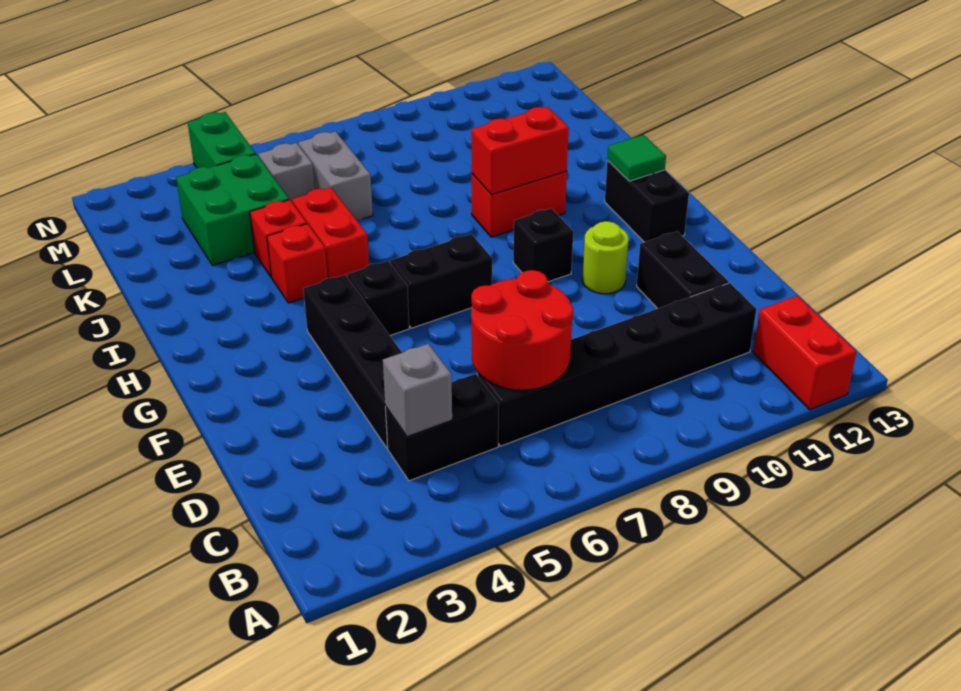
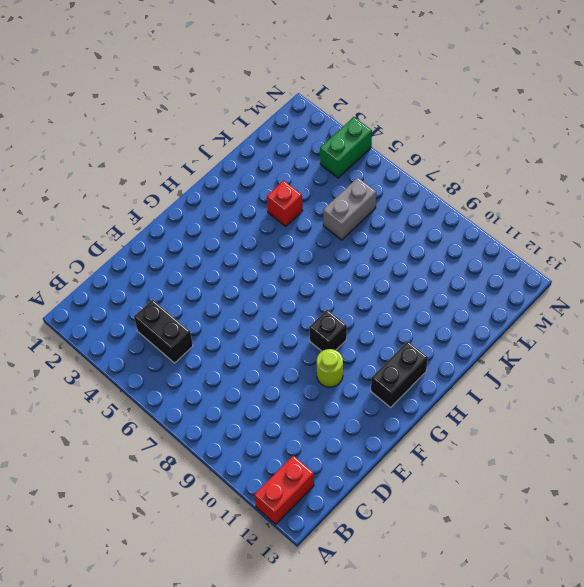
none -> black brick C6:C11 level 1
none -> black brick D4:G4 level 1
none -> black brick D11:E11 level 1

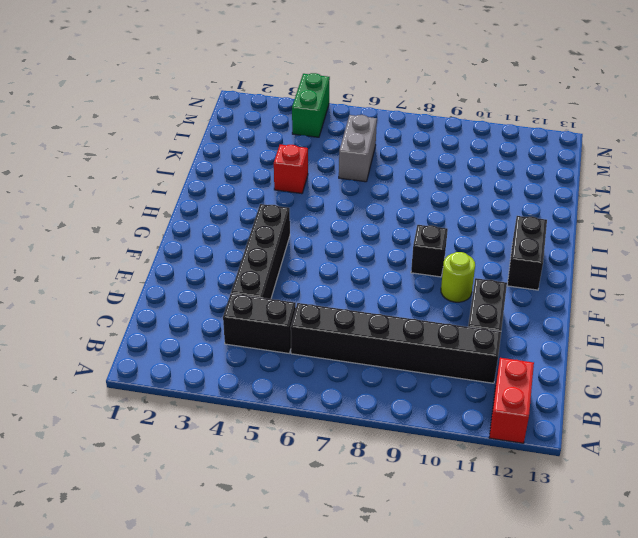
none -> black brick G5 level 1
none -> black brick G6:G7 level 1
none -> red brick I4 level 1

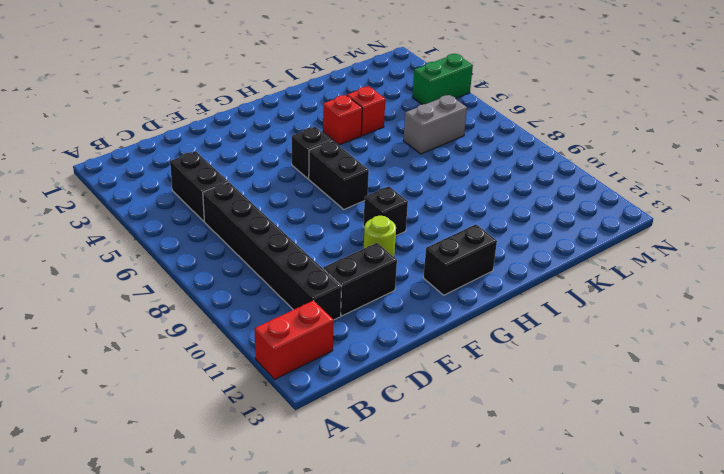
none -> black brick D4:G4 level 1
none -> red brick I5:J5 level 1
none -> red brick I9:I10 level 1

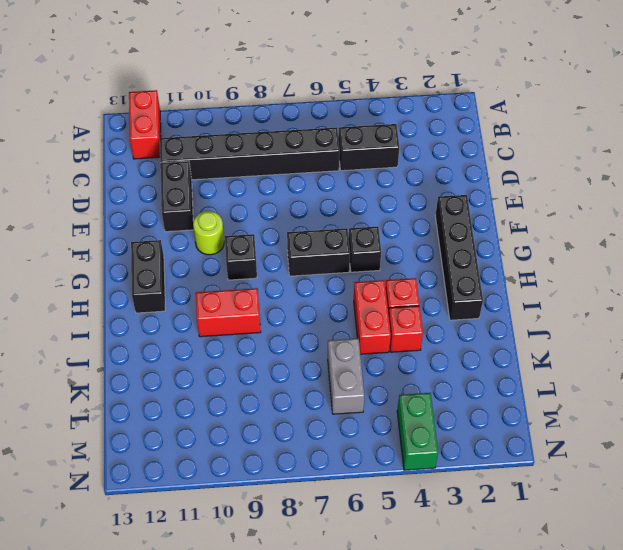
black brick F2:I2 level 1 -> black brick D4:G4 level 1
none -> green brick K3:L4 level 1
none -> grey brick L5 level 1
none -> grey brick C4 level 2

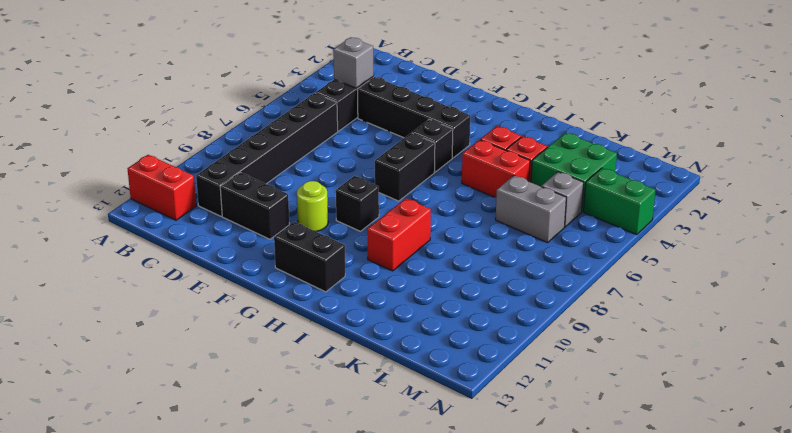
none -> red round brick C6:D7 level 2
none -> green tile H12 level 2
none -> red brick I9:I10 level 2

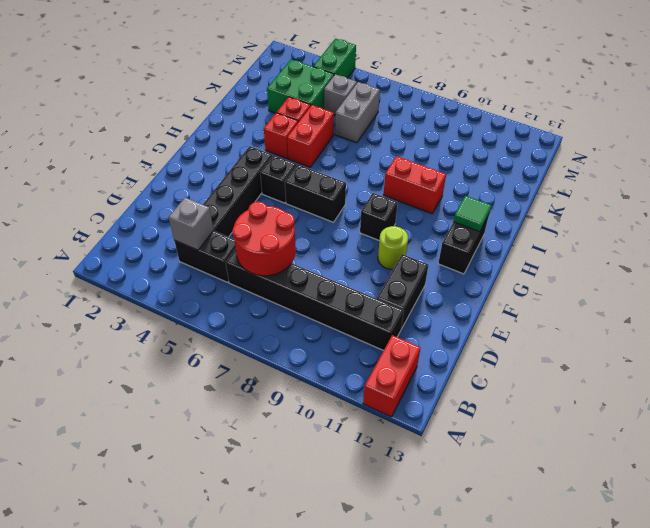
none -> red brick I9:I10 level 2

